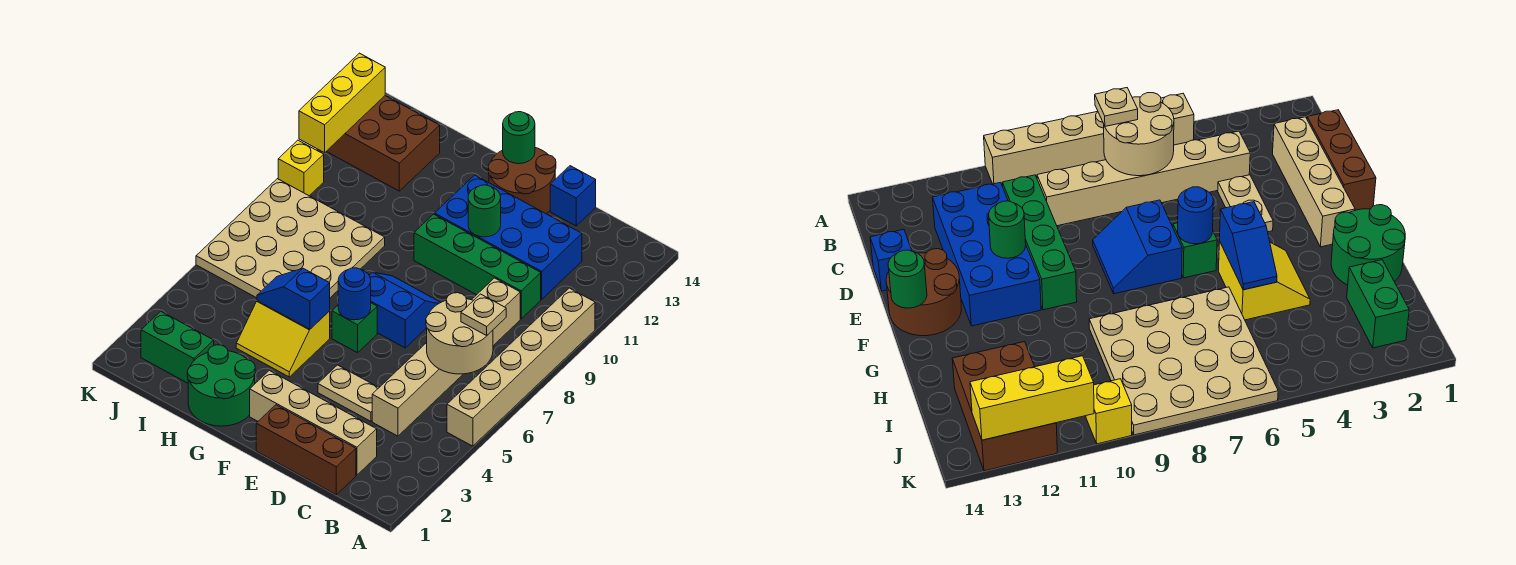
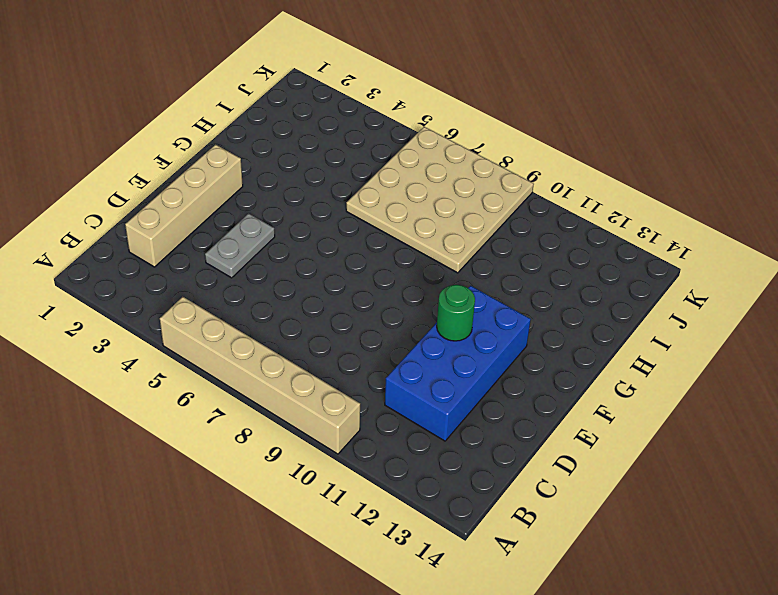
grey plate D4:E4 level 1 -> tan plate D4:E4 level 1
none -> brown brick C1:E1 level 1
none -> tan brick C4:C9 level 1
none -> green brick C10:F10 level 1

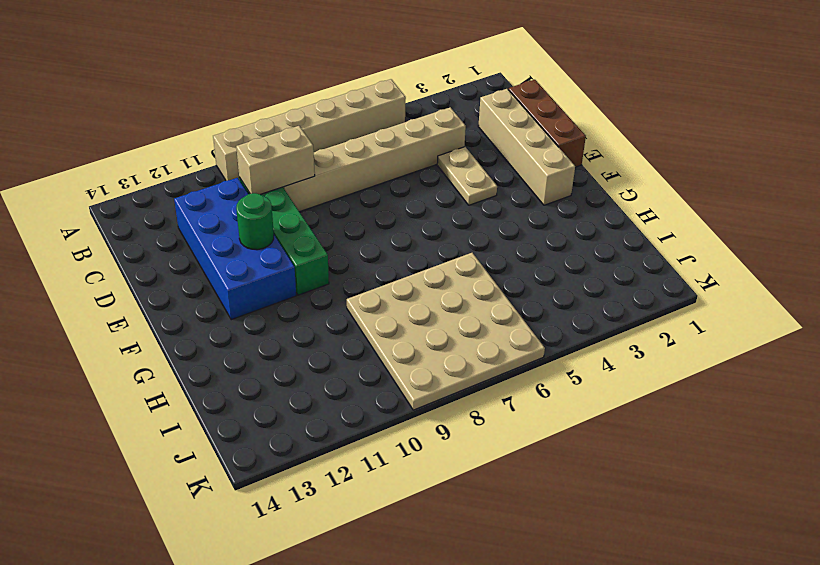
tan brick C9:C10 level 2 -> none
none -> blue brick D14 level 1
none -> blue slope E7:F8 level 1 top 7
none -> brown round brick E13:F14 level 1

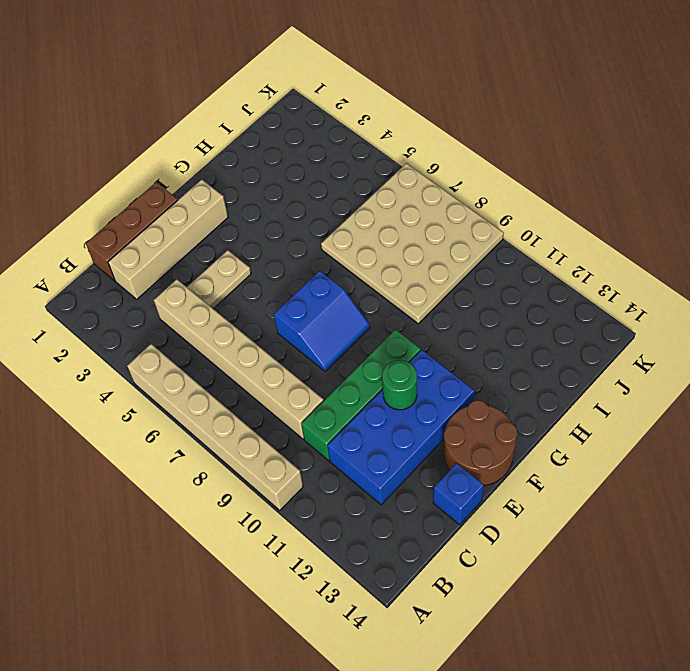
none -> green brick F6 level 1
none -> green round brick G1:H2 level 1
none -> yellow slope G4:H5 level 1 top 5

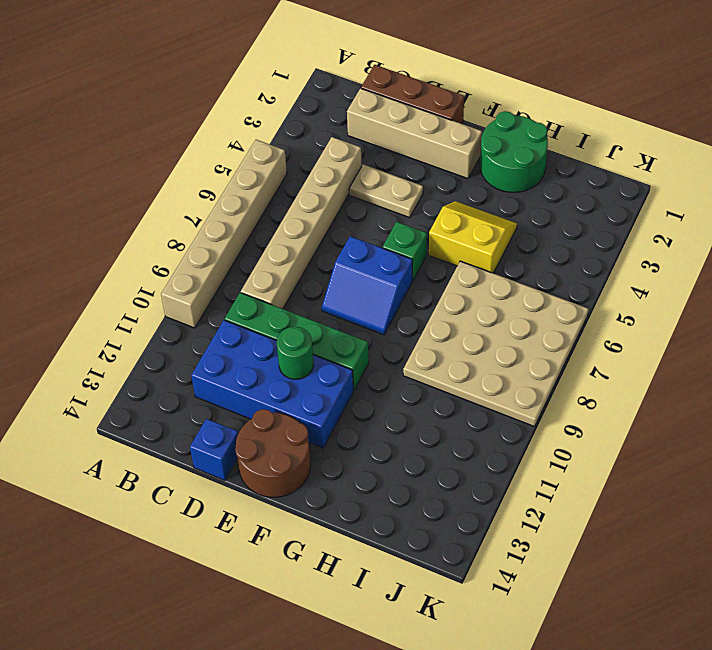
none -> green brick I2:J2 level 1
none -> brown brick I12:K13 level 1
none -> yellow brick K10 level 1

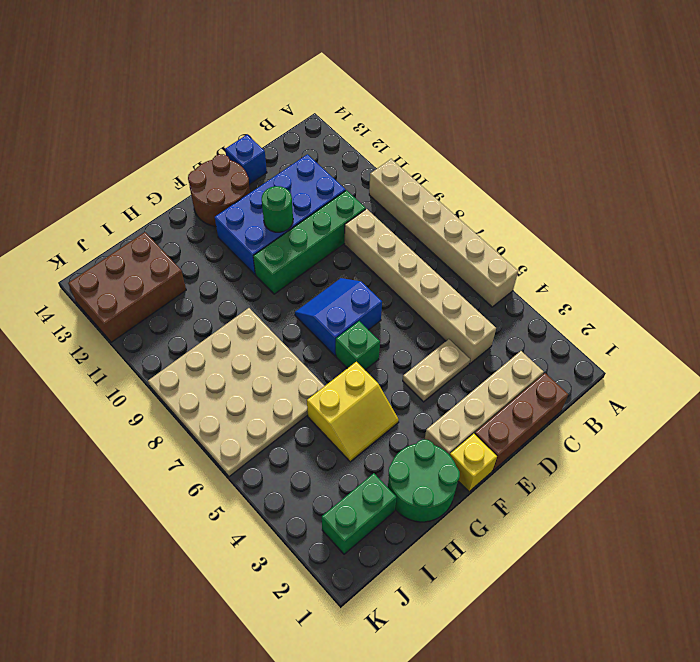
yellow brick F1 level 1 -> yellow brick K10 level 1
none -> tan round brick B6:C7 level 2
none -> blue round brick F6 level 2
none -> green round brick F14 level 2

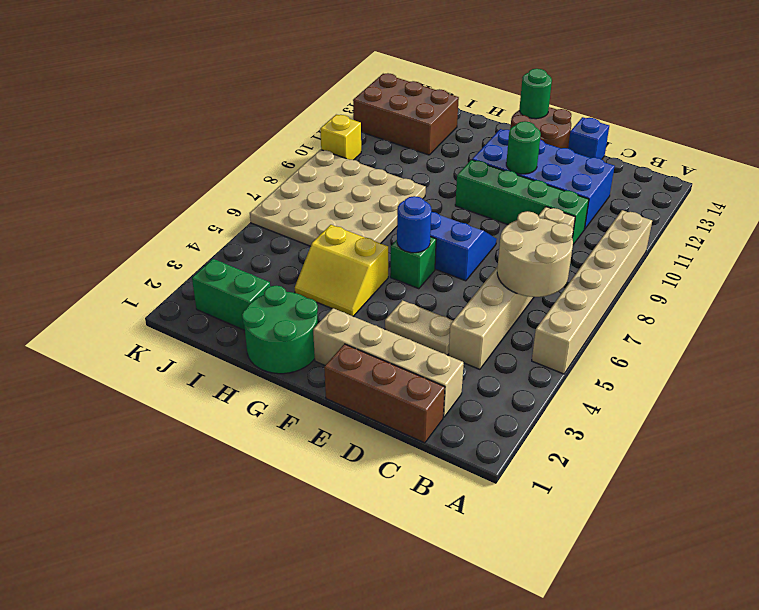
none -> blue slope G5:H5 level 2 top G
none -> yellow brick K11:K13 level 2
none -> tan plate B7 level 3

